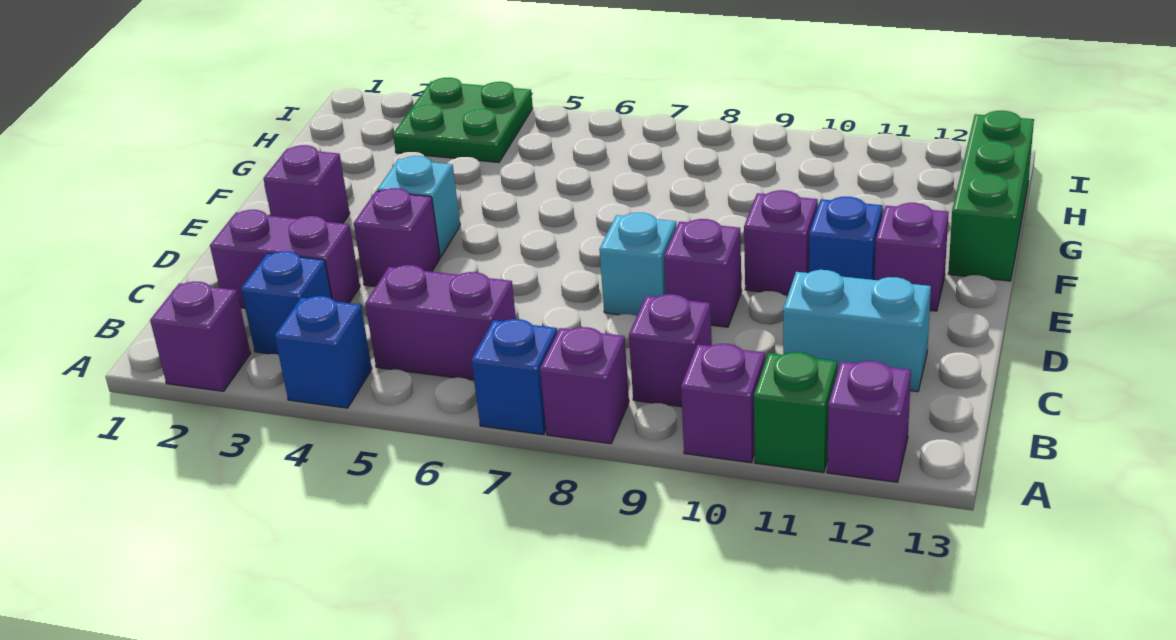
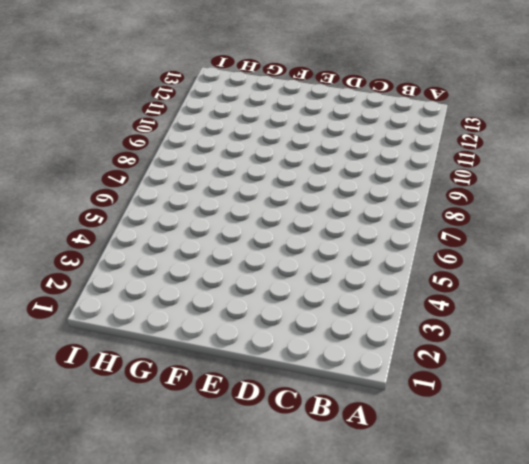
none -> purple brick A2 level 1
none -> blue brick A4 level 1
none -> blue brick A7 level 1

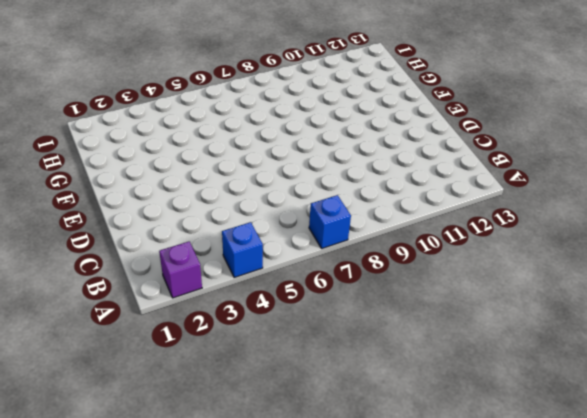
none -> purple brick A8 level 1
none -> purple brick A10 level 1
none -> green brick A11 level 1

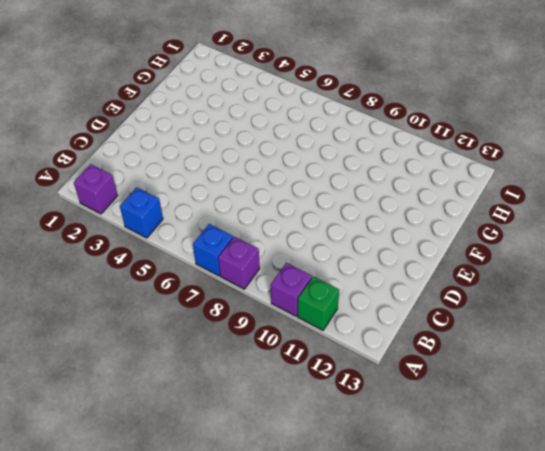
none -> purple brick A12 level 1
none -> blue brick B3 level 1
none -> purple brick B5:B6 level 1

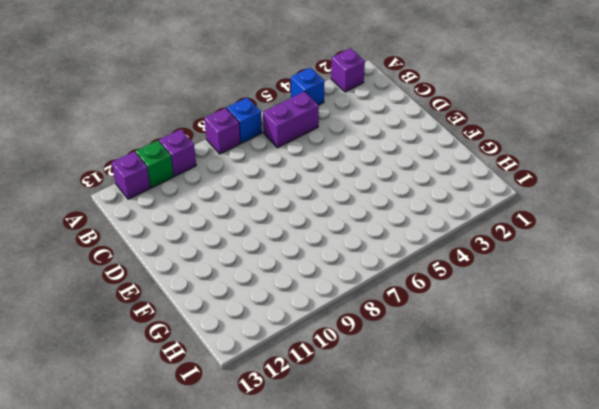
none -> blue brick B3 level 1
none -> purple brick B9 level 1
none -> purple brick C2:C3 level 1

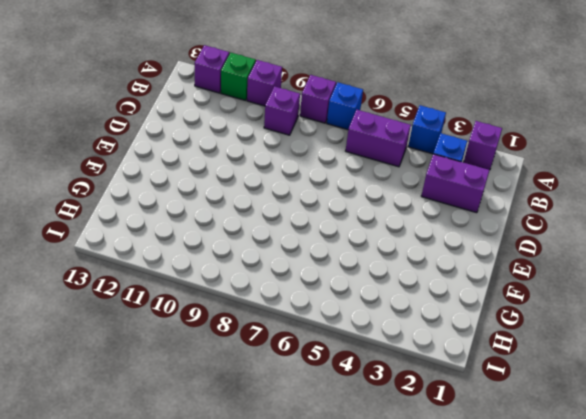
none -> cyan brick C11:C12 level 1
none -> purple brick D4 level 1
none -> cyan brick D8 level 1

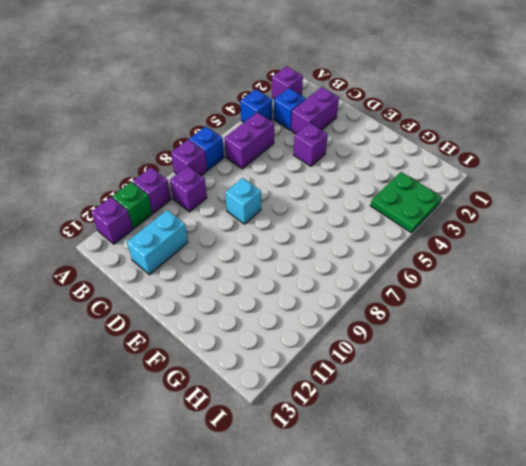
none -> purple brick D9 level 1
none -> purple brick E2 level 1
none -> cyan brick E4 level 1

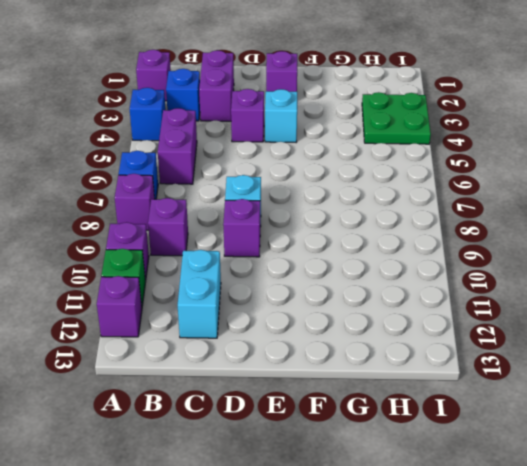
none -> purple brick E10 level 1
none -> blue brick E11 level 1
none -> purple brick E12 level 1

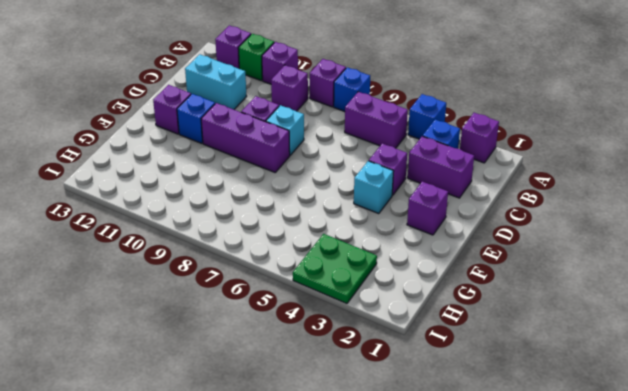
purple brick E8:E10 level 1 -> purple brick E10 level 1
none -> green brick F13:H13 level 1

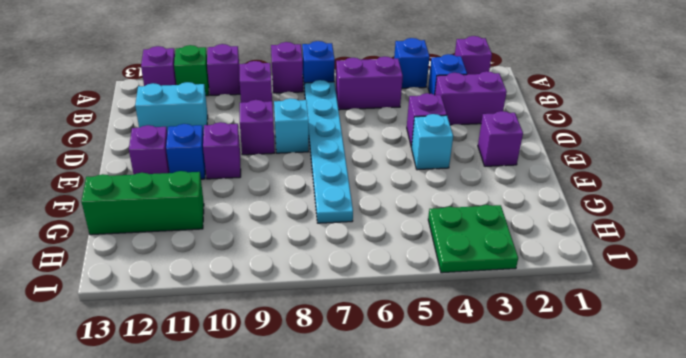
cyan plate B7:G7 level 1 -> none
green brick G11:G13 level 1 -> green brick F13:H13 level 1

